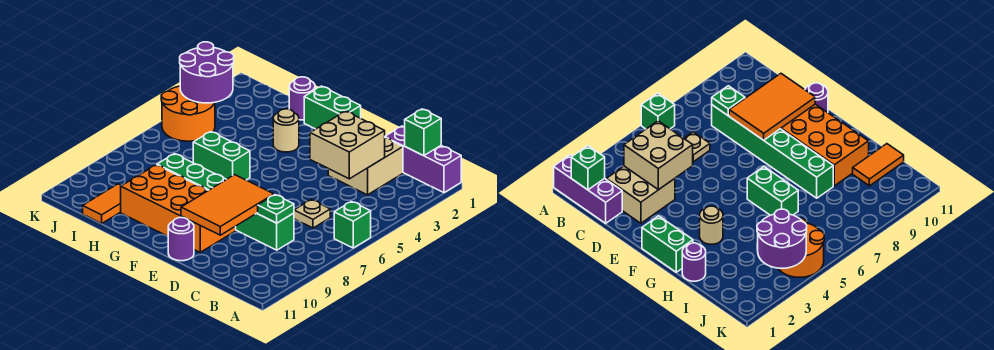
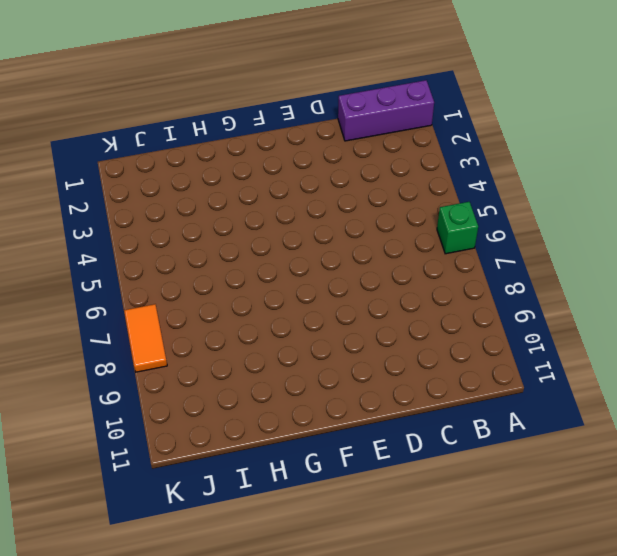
orange tile K7:K8 level 1 -> orange tile I10:I11 level 1
none -> tan brick C2:D3 level 1
none -> tan plate C6 level 1
none -> green brick C8:H8 level 1

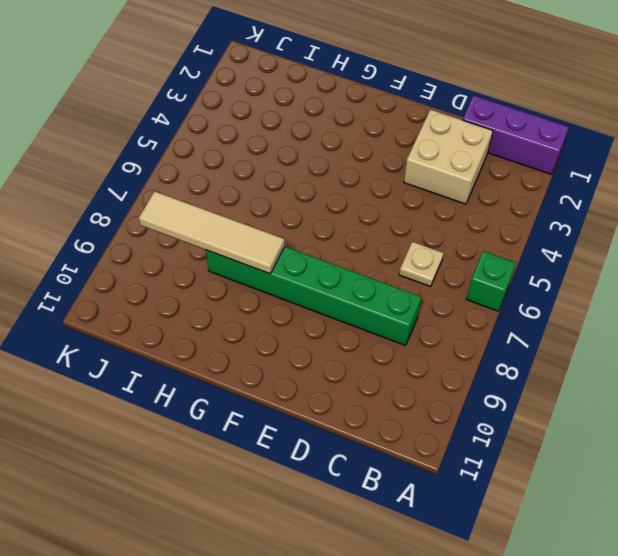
tan tile G8:J8 level 2 -> none
none -> orange brick E9:H10 level 1
none -> purple round brick E11 level 1
none -> green brick F1:G1 level 1

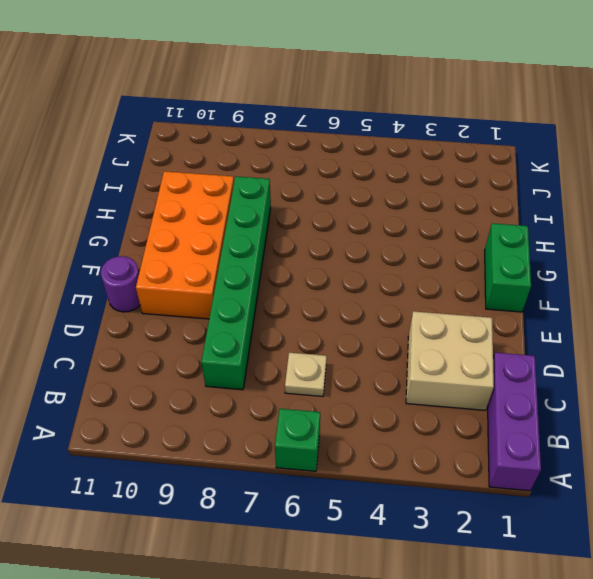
none -> tan round brick G3 level 1
none -> green brick G6:H6 level 1
none -> purple round brick H1 level 1

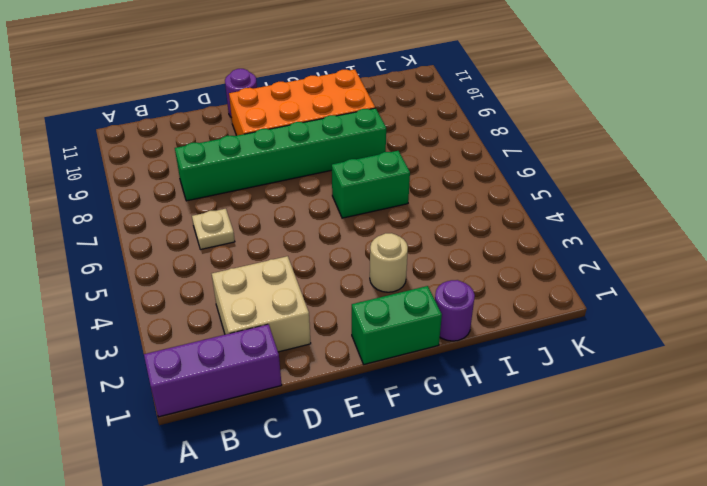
none -> green brick A6 level 1
none -> orange tile I10:I11 level 1
none -> orange round brick J4:K5 level 1

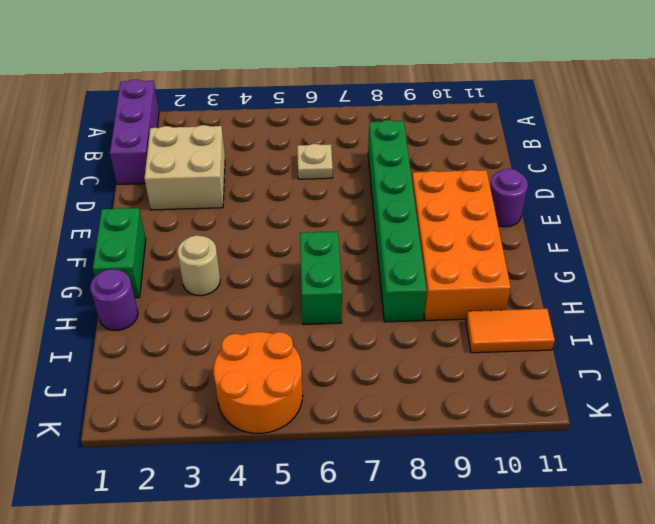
none -> green brick A6 level 1
none -> green brick B1 level 2
none -> tan brick C3:D4 level 2

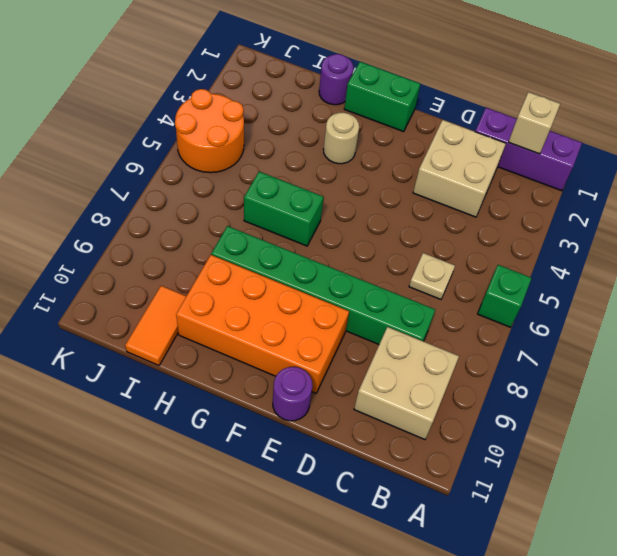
tan brick B1 level 2 -> green brick B1 level 2
tan brick B9:C10 level 1 -> tan brick C3:D4 level 2
none -> green plate C8 level 2
none -> orange tile D8:E10 level 2
none -> purple round brick J3:K4 level 2

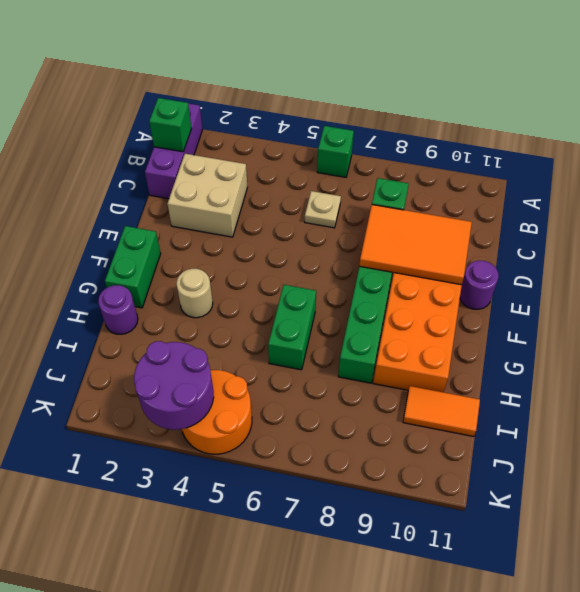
none -> tan brick C3:D4 level 2

